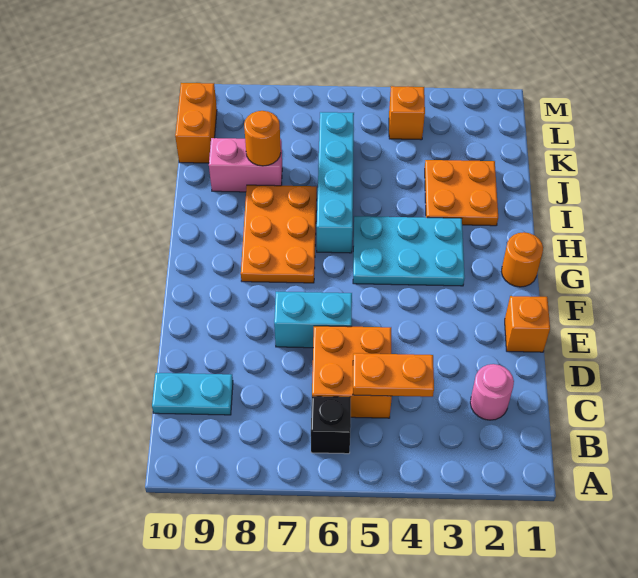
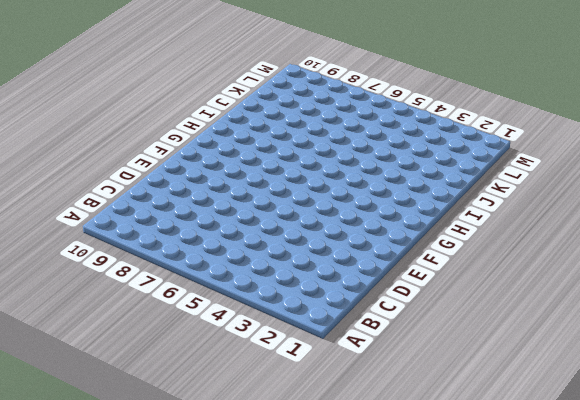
none -> black brick B6 level 1
none -> pink round brick C2 level 1
none -> orange brick C5:D6 level 1

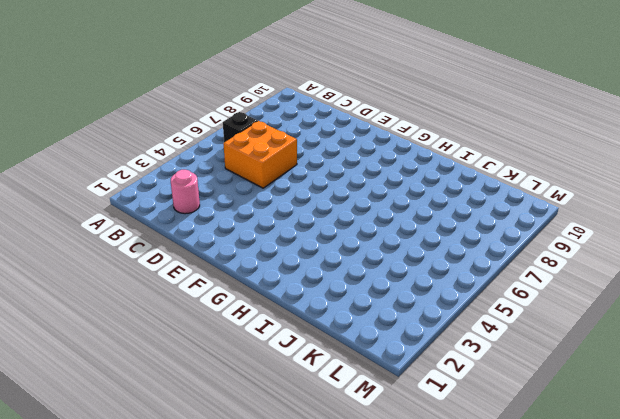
none -> cyan plate C9:C10 level 1
none -> orange brick E1 level 1
none -> cyan brick E6:E7 level 1

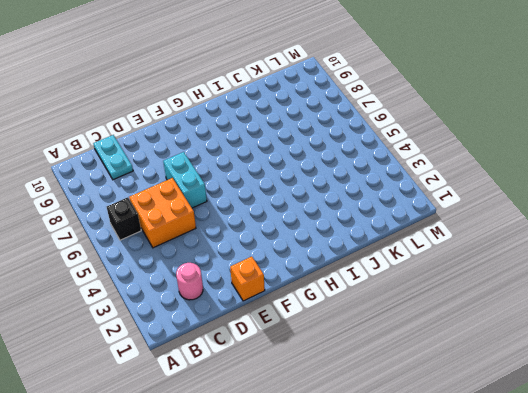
none -> orange round brick G1 level 1
none -> cyan plate G3:H5 level 1
none -> orange plate G7:I8 level 1

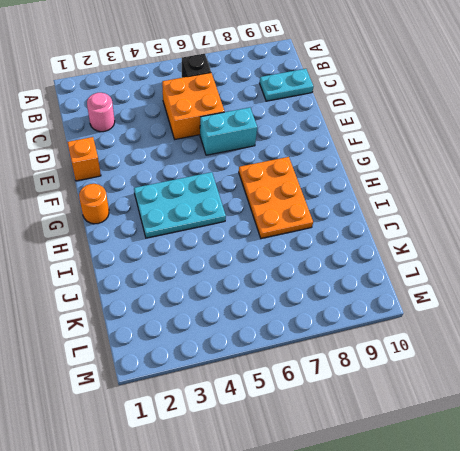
none -> cyan brick H6:K6 level 1
none -> orange plate I2:J3 level 1
none -> pink brick J8:J9 level 1

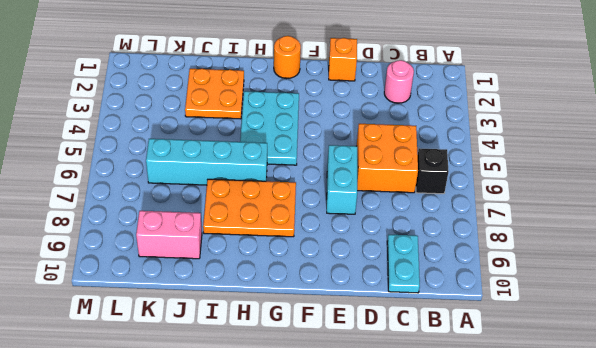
pink brick J9:K9 level 1 -> pink brick J8:J9 level 1
none -> orange brick K10:L10 level 1
none -> orange brick L4 level 1
none -> orange plate C4:C5 level 2

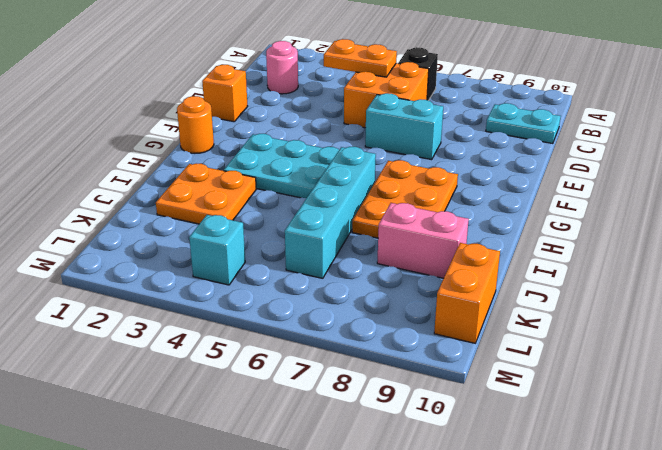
cyan brick L4 level 1 -> orange brick L4 level 1
none -> orange round brick J8 level 2

